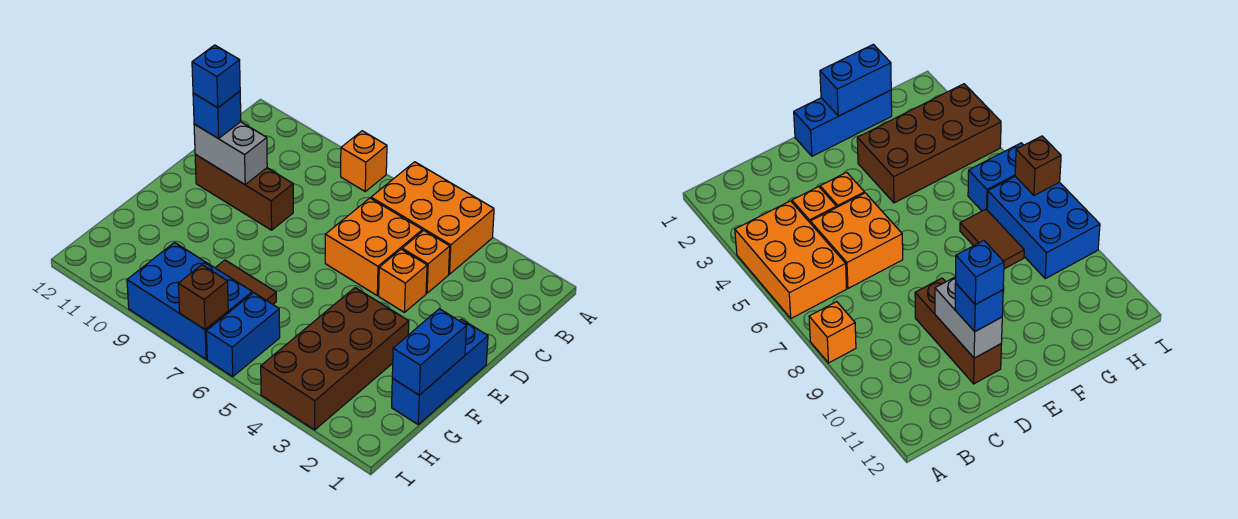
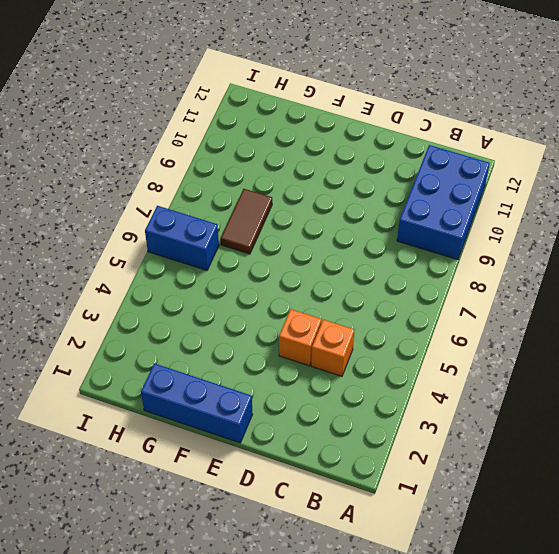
blue brick A9:B11 level 1 -> blue brick H7:I9 level 1
none -> orange brick A4:B6 level 1
none -> orange brick A8 level 1
none -> orange brick C5:D6 level 1

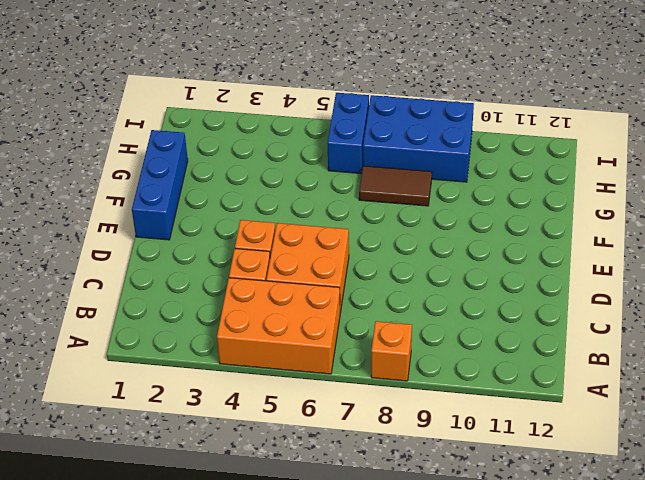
none -> brown brick D9:D11 level 1
none -> brown brick F3:I4 level 1
none -> grey brick D10:D11 level 2

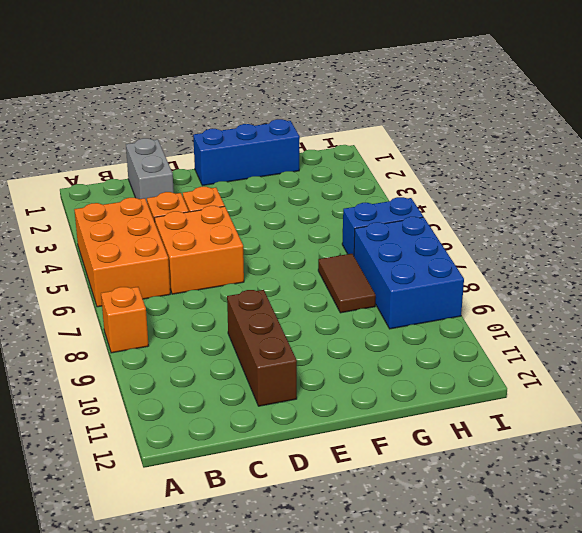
grey brick C1:C2 level 1 -> grey brick D10:D11 level 2
none -> brown brick F3:I4 level 1
none -> blue brick F1:G1 level 2
none -> brown brick I7 level 2

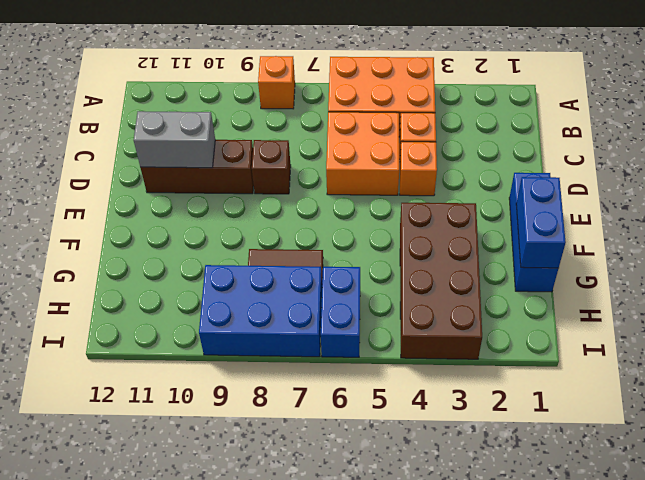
brown brick D8 level 1 -> brown brick I7 level 2
none -> blue brick D11 level 3
none -> blue brick D11 level 4

